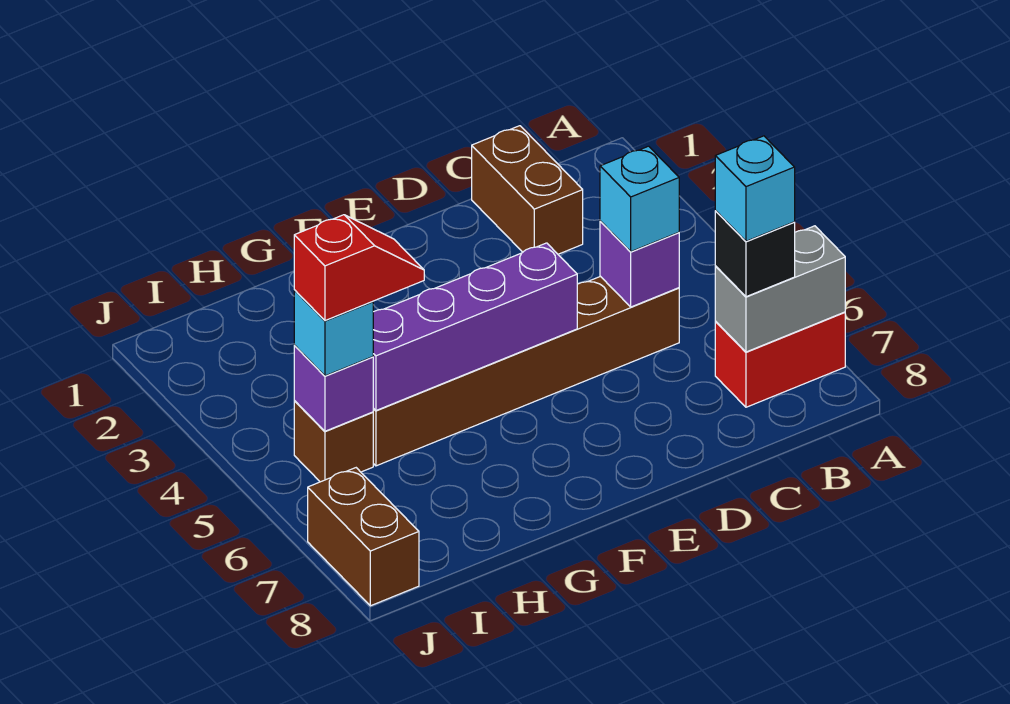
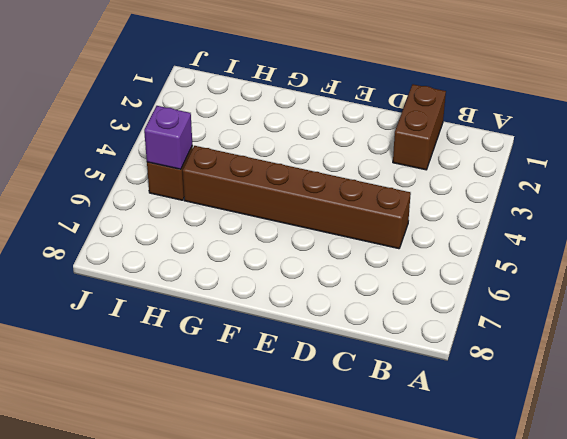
none -> red brick A7:B7 level 1
none -> brown brick J7:J8 level 1
none -> grey brick A7:B7 level 2

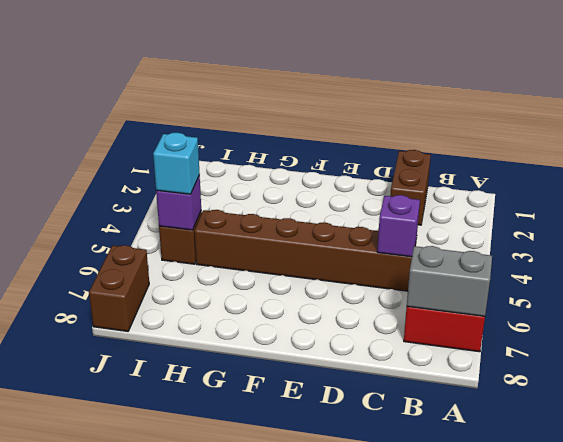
none -> purple brick E5:H5 level 2
none -> black brick B7 level 3
none -> cyan brick C5 level 3

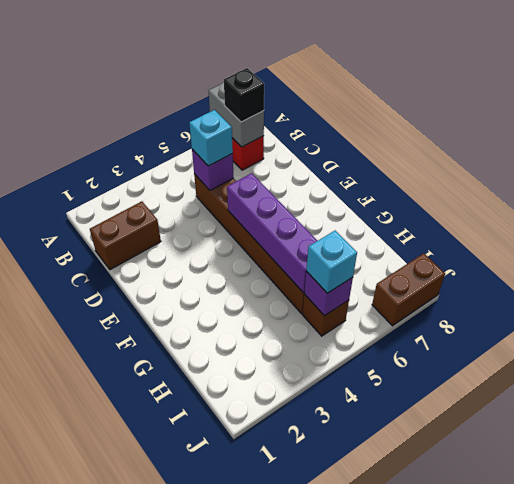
none -> cyan brick B7 level 4
none -> red slope H5:I5 level 4 top I

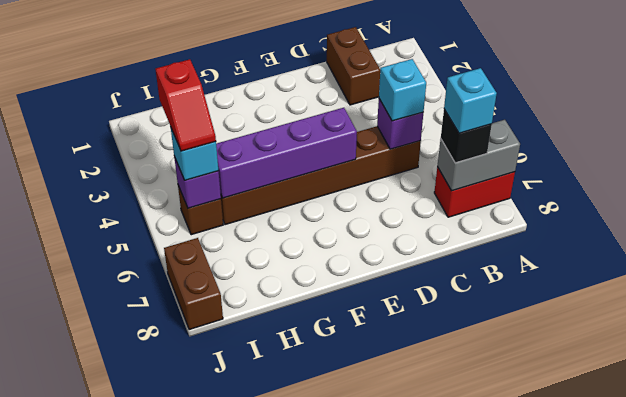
red slope I4:I5 level 4 top 4 -> red slope H5:I5 level 4 top I

